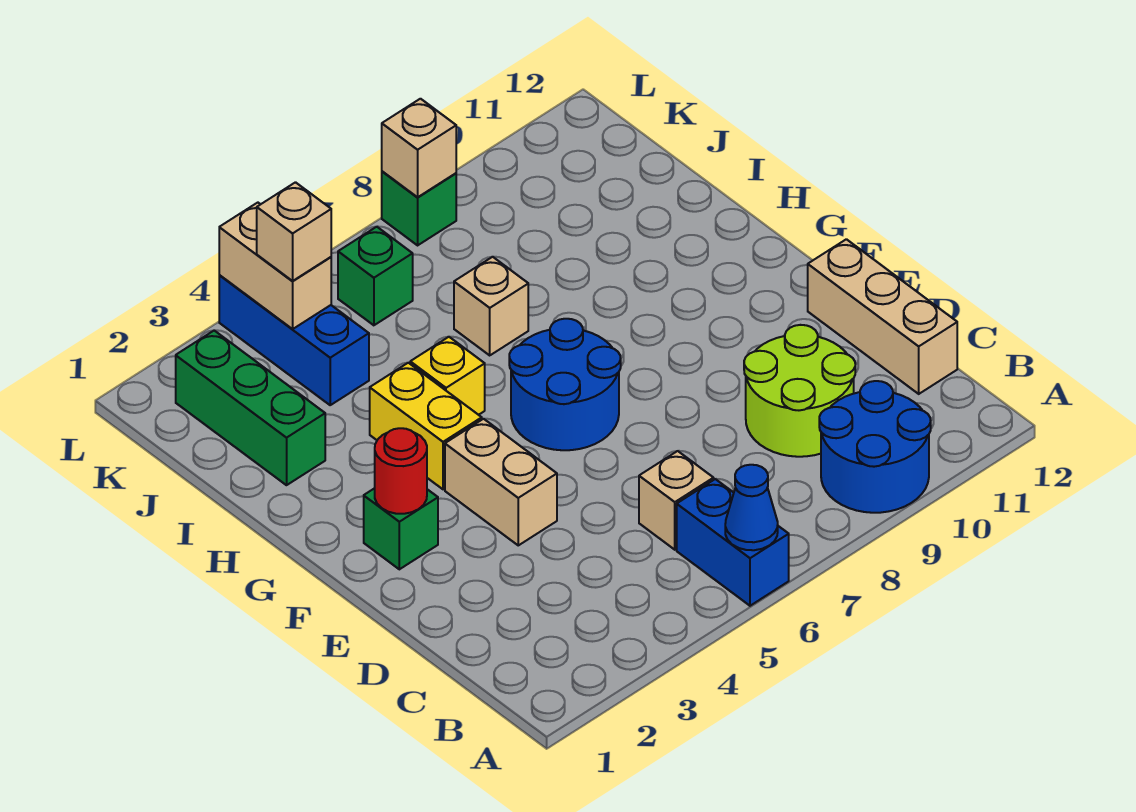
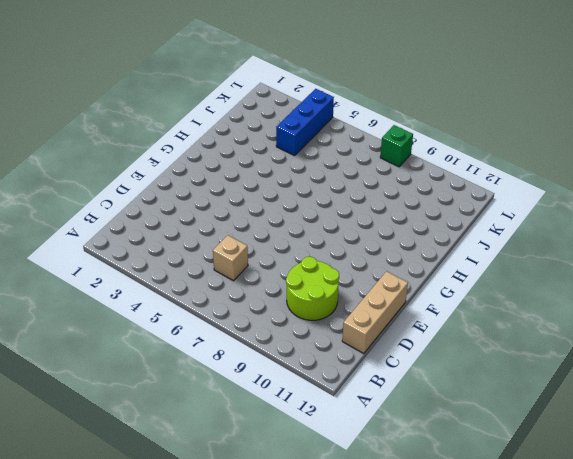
none -> blue brick A6:B6 level 1
none -> blue round brick A9:B10 level 1
none -> tan brick E4:F4 level 1

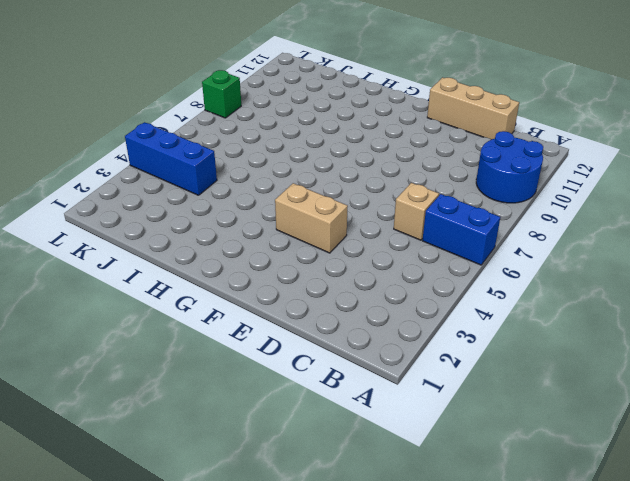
none -> lime round brick C9:D10 level 1
none -> green brick F2 level 1
none -> blue round brick F6:G7 level 1

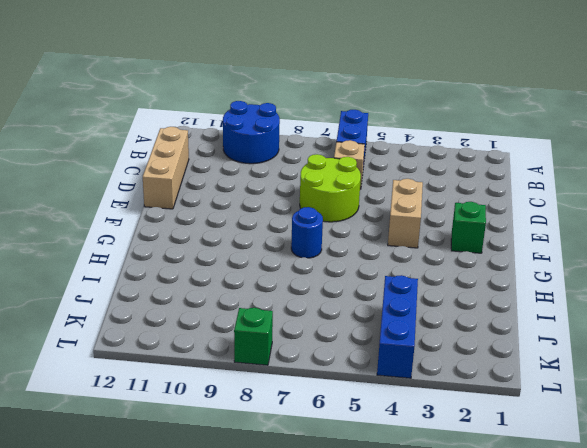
lime round brick D6:E7 level 1 -> lime round brick C9:D10 level 1
blue round brick G7 level 1 -> blue round brick F6:G7 level 1
none -> yellow brick G4:H4 level 1
none -> yellow brick H5 level 1
none -> green brick I2:K2 level 1

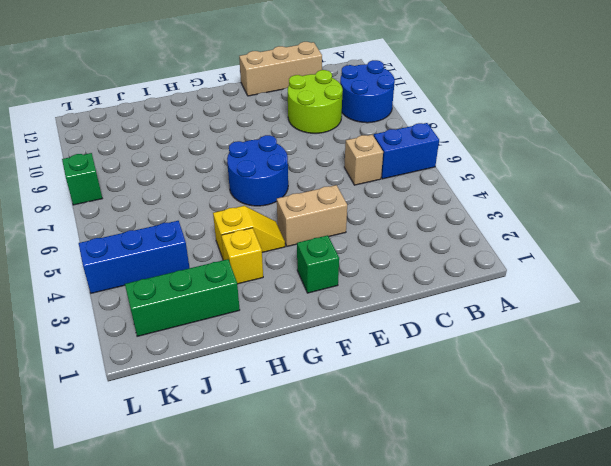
yellow slope G4:H4 level 1 top H -> yellow brick G4:H4 level 1
yellow brick H3 level 1 -> yellow brick H5 level 1
none -> tan brick I7 level 1
none -> green brick K6 level 1
none -> blue cone A6 level 2

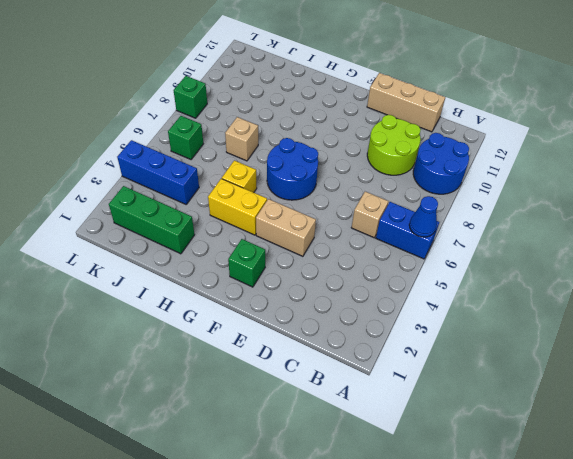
none -> red round brick F2 level 2
none -> tan brick K4:L4 level 2
none -> tan brick L8 level 2

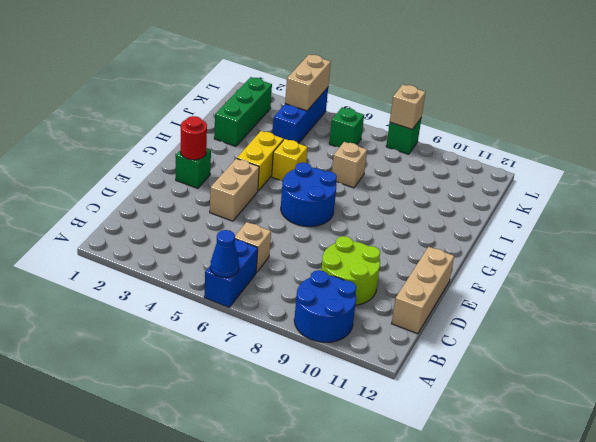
none -> tan brick K4 level 3

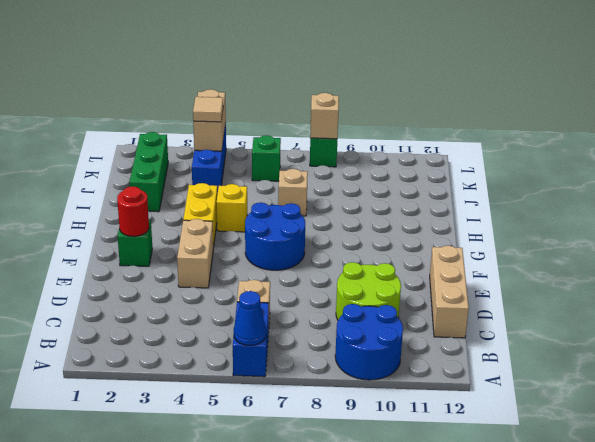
tan tile K4 level 3 -> tan brick K4 level 3

